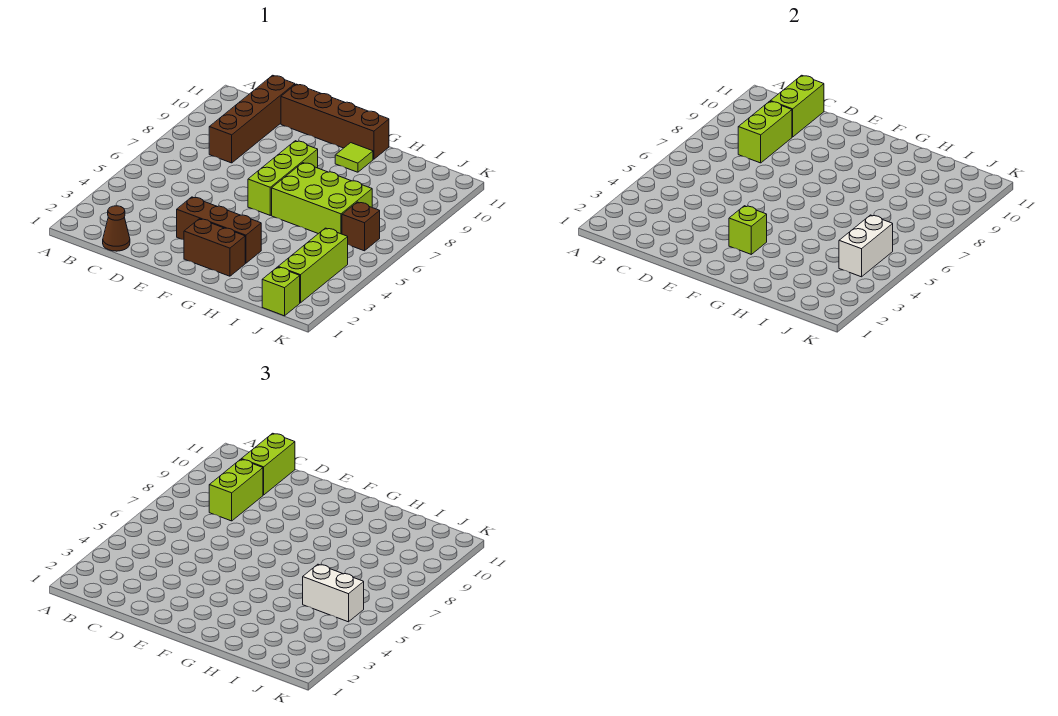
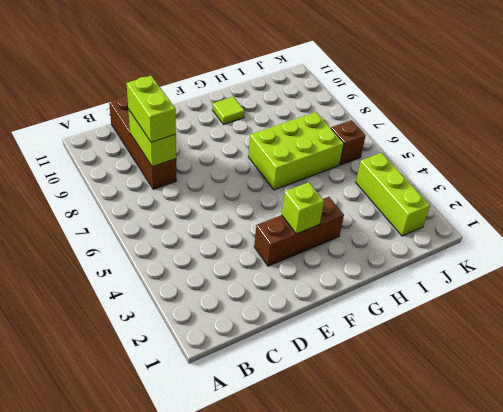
none -> brown cone C1 level 1
none -> brown brick D11:G11 level 1
none -> brown brick F2:G2 level 1

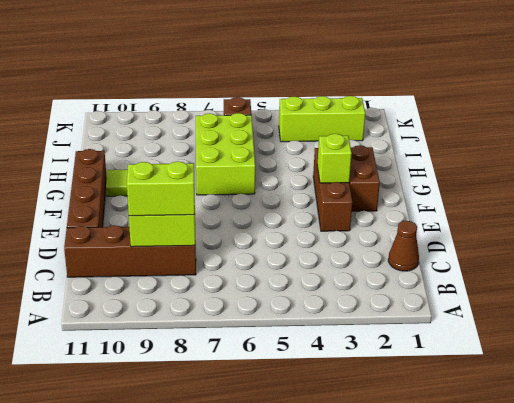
none -> lime brick F6:F8 level 1
none -> lime brick J1 level 1
none -> lime brick C10:C11 level 2

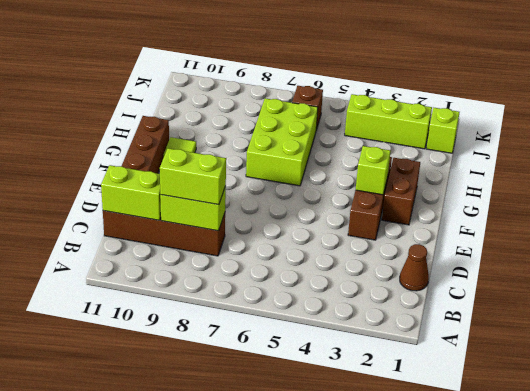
none -> lime brick F6:F8 level 1
none -> white brick J4:J5 level 2
none -> lime brick C10:C11 level 3

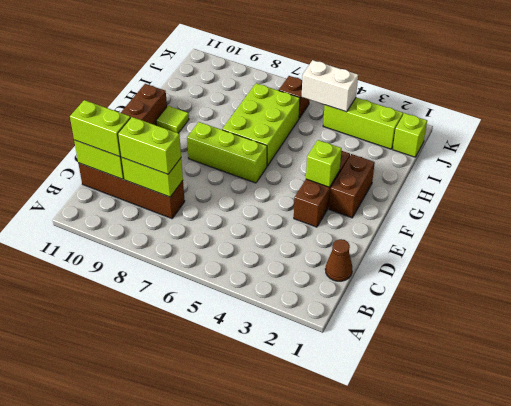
none -> white brick I5:J5 level 3

